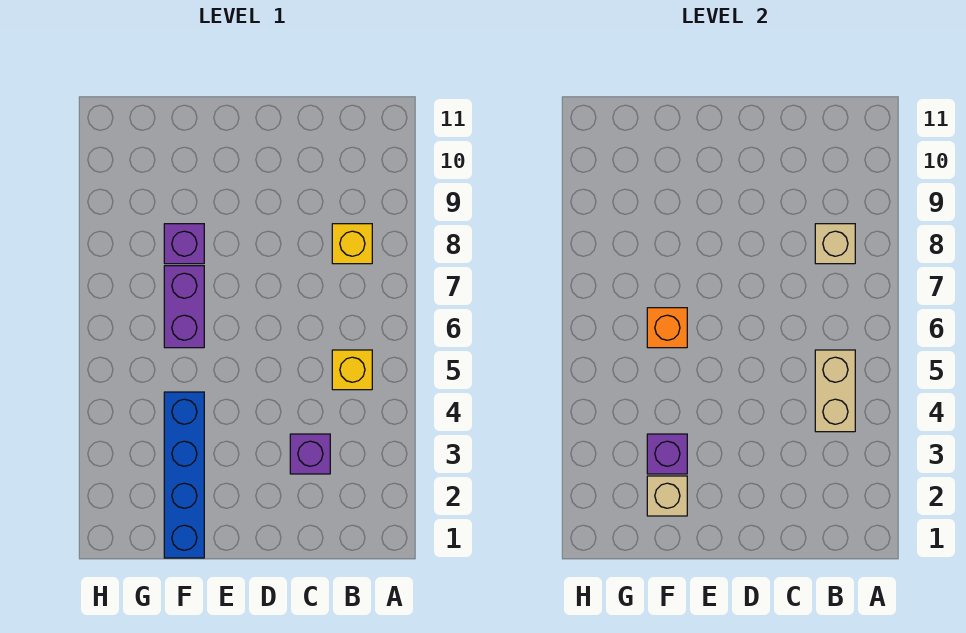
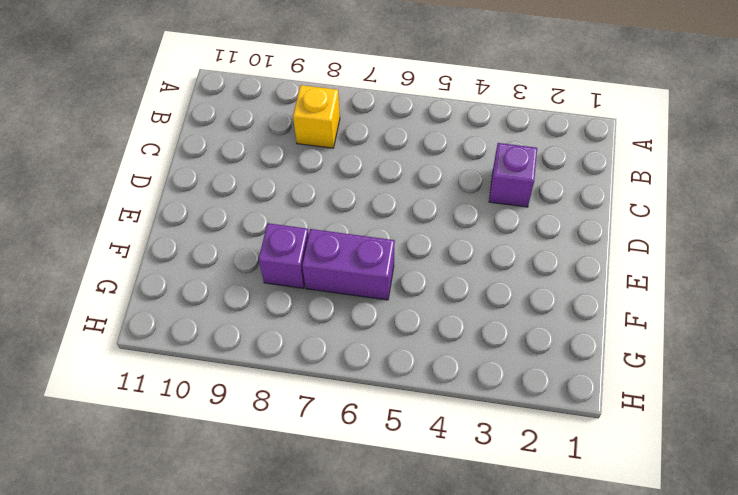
none -> yellow brick B5 level 1
none -> blue brick F1:F4 level 1

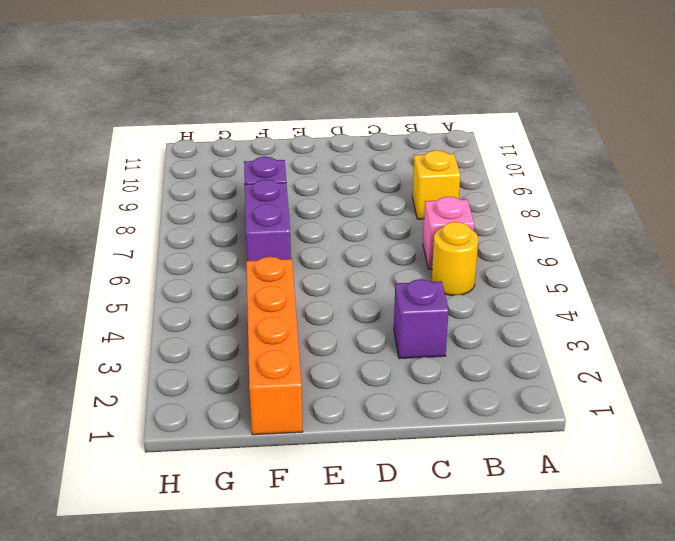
yellow round brick B5 level 1 -> yellow brick B5 level 1
pink brick B6 level 1 -> none
orange brick F1:F4 level 1 -> blue brick F1:F4 level 1
none -> tan brick B4:B5 level 2
none -> tan brick B8 level 2

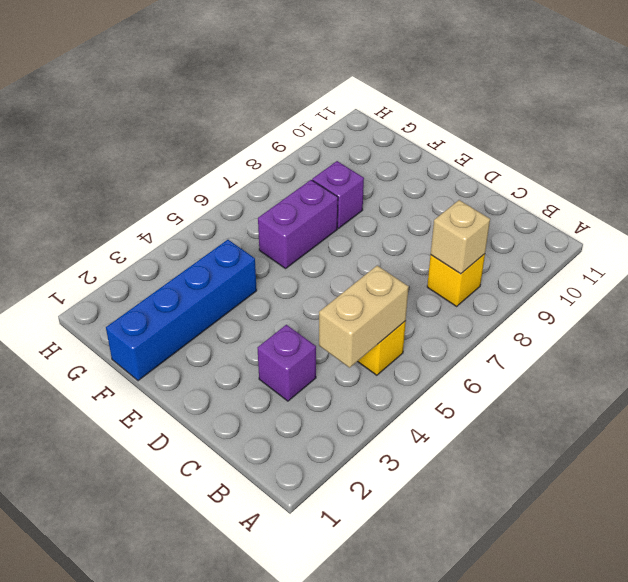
none -> tan brick F2 level 2
none -> purple brick F3 level 2

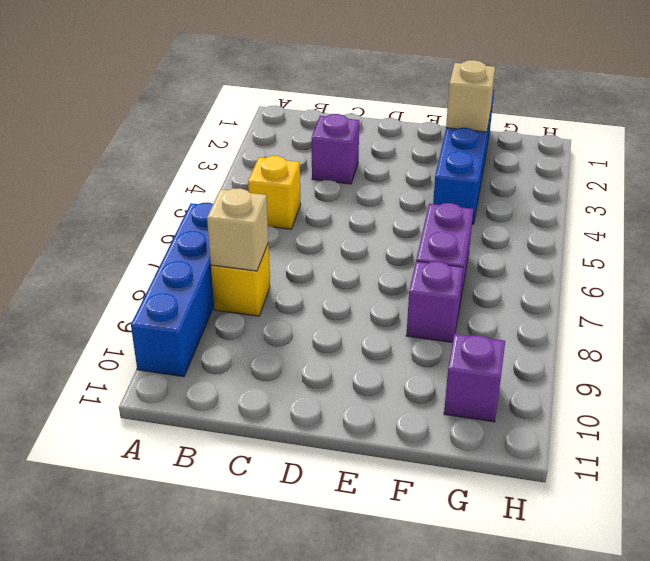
blue brick A7:A10 level 1 -> none
purple brick G10 level 1 -> purple brick F3 level 2
none -> tan brick B4:B5 level 2
none -> orange brick F6 level 2

